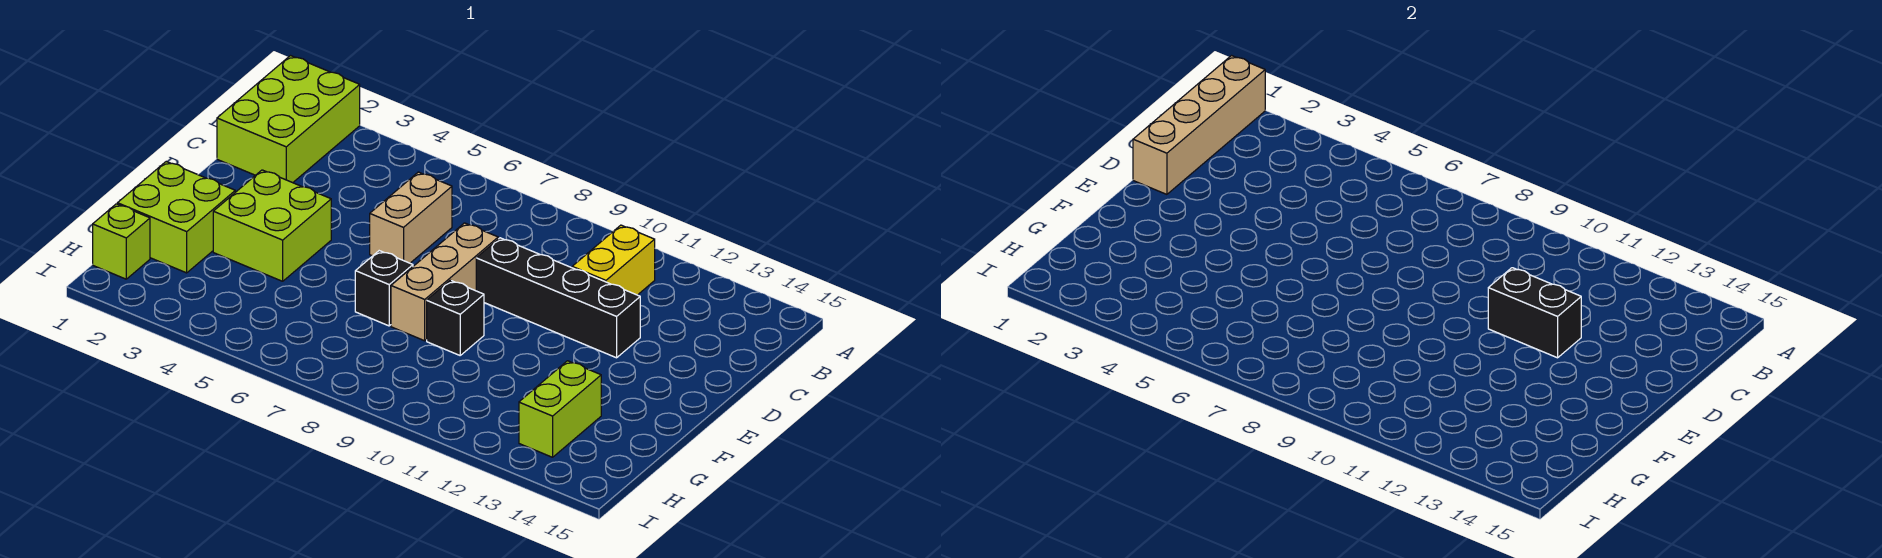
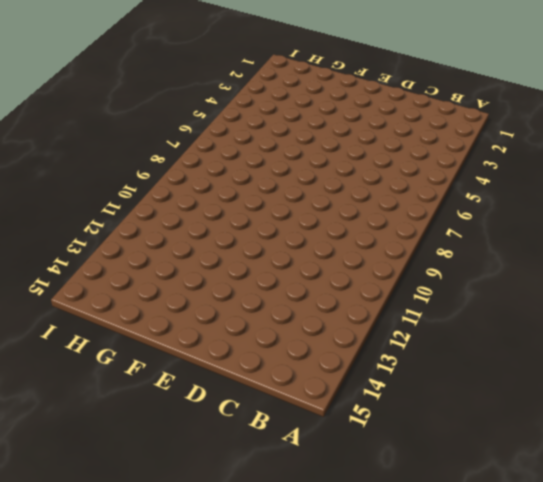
none -> lime brick A1:C2 level 1
none -> yellow brick B11:C11 level 1
none -> tan brick C6:D6 level 1

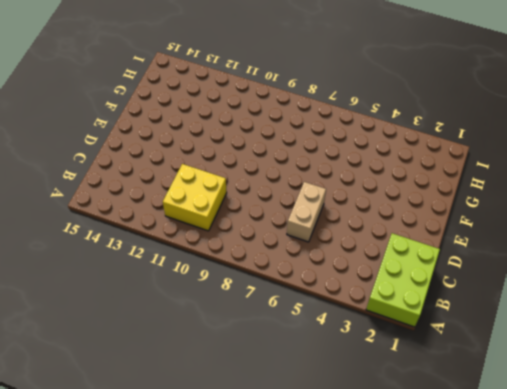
yellow brick B10:C11 level 1 -> yellow brick B11:C11 level 1
none -> tan brick D8:F8 level 1
none -> black brick D9:D12 level 1
none -> lime brick E3:F4 level 1

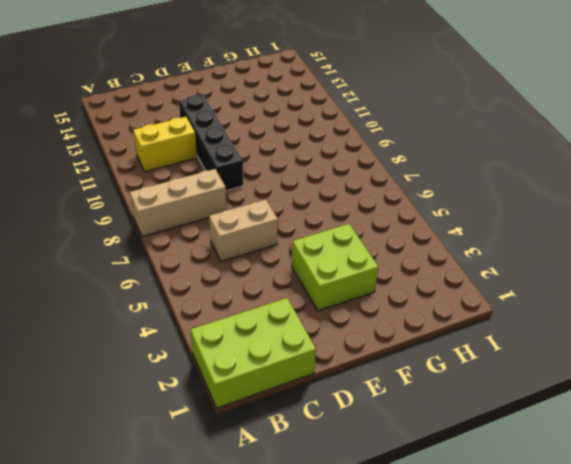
tan brick A8:C8 level 1 -> tan brick D8:F8 level 1
none -> lime brick F1:G2 level 1
none -> black brick F7 level 1
none -> black brick F9 level 1

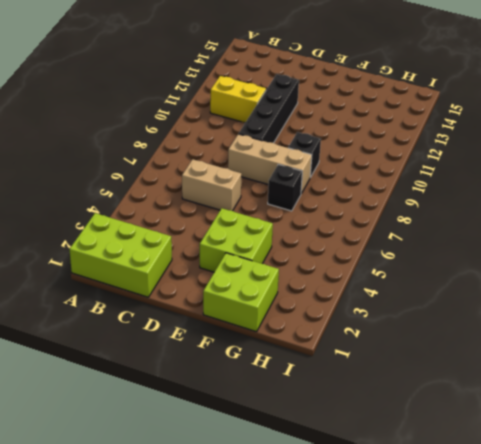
none -> lime brick G13:H13 level 1
none -> lime brick H1 level 1
none -> tan brick A1:D1 level 2

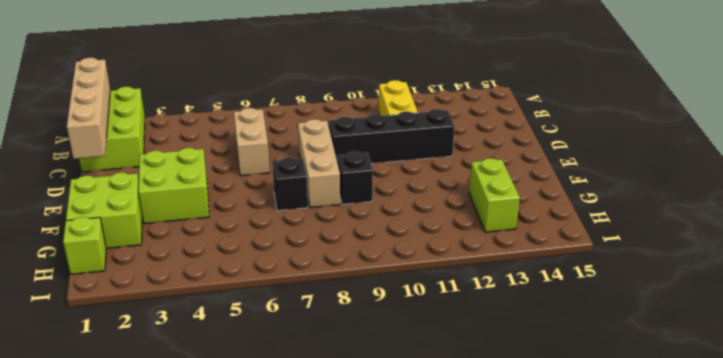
none -> black brick D11:D12 level 2

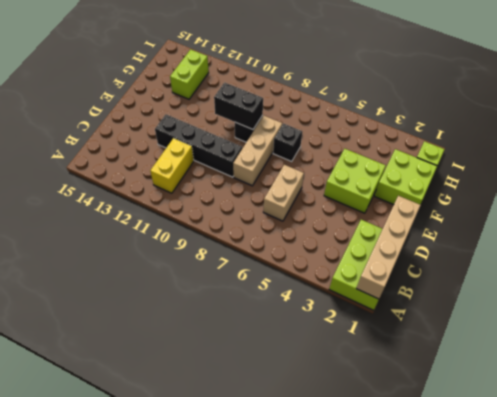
black brick F9:F10 level 2 -> black brick D11:D12 level 2

